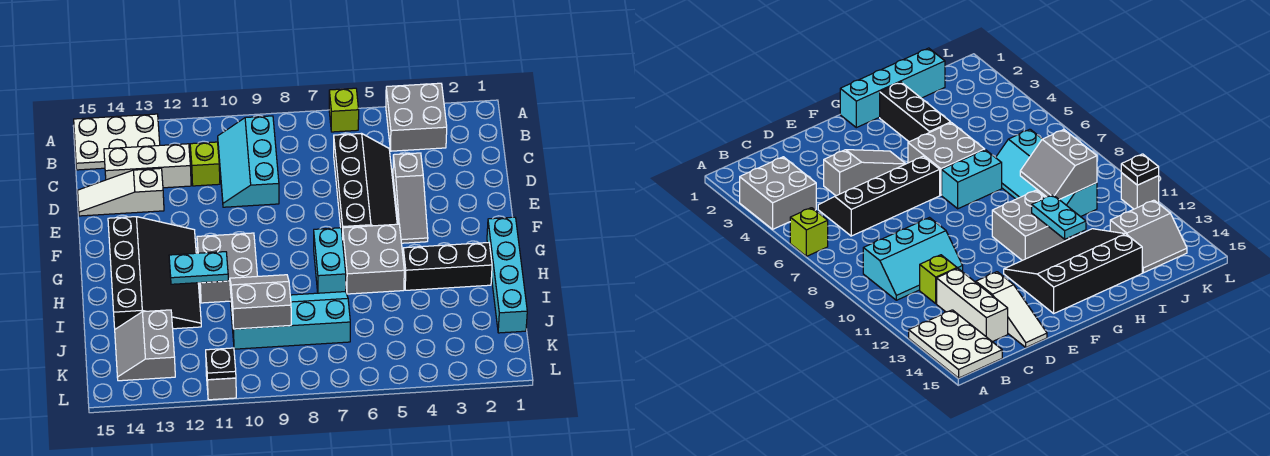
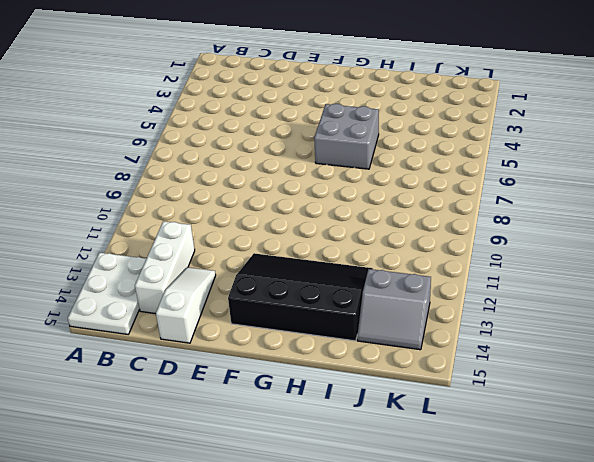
white slope D13:D15 level 1 top 15 -> white slope D13:D15 level 1 top 13
none -> grey brick A3:B4 level 1
none -> lime brick A6 level 1
none -> cyan slope B9:D10 level 1 top 9

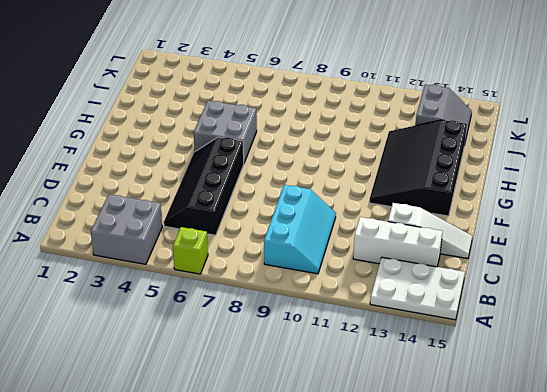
none -> lime brick C11 level 1
none -> grey slope D4:F4 level 1 top D
none -> cyan brick G1:J1 level 1

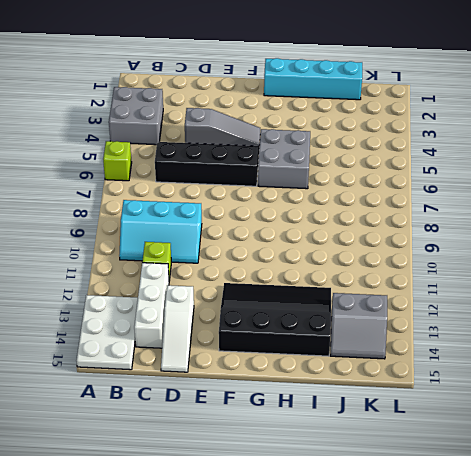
none -> cyan brick G7:H7 level 1
none -> grey brick G10:H11 level 1
none -> black brick H2:H4 level 1

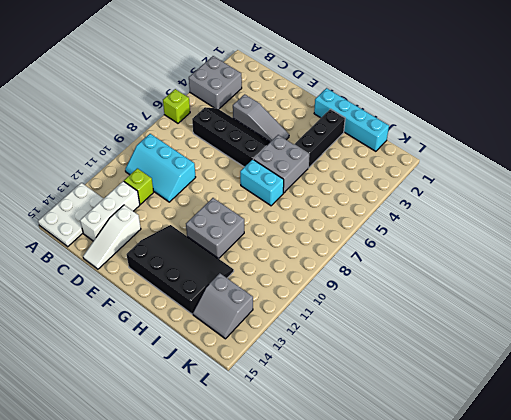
none -> cyan slope I7:J10 level 1 top J
none -> grey brick L11 level 1
none -> cyan plate H11:H12 level 2

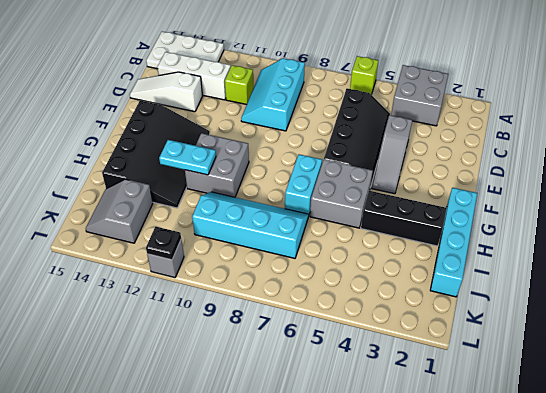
none -> grey slope I9:J10 level 2 top J

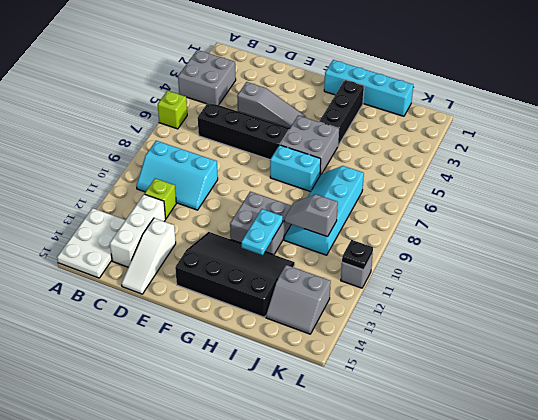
grey slope I10:J10 level 2 top J -> grey slope I9:J10 level 2 top J

